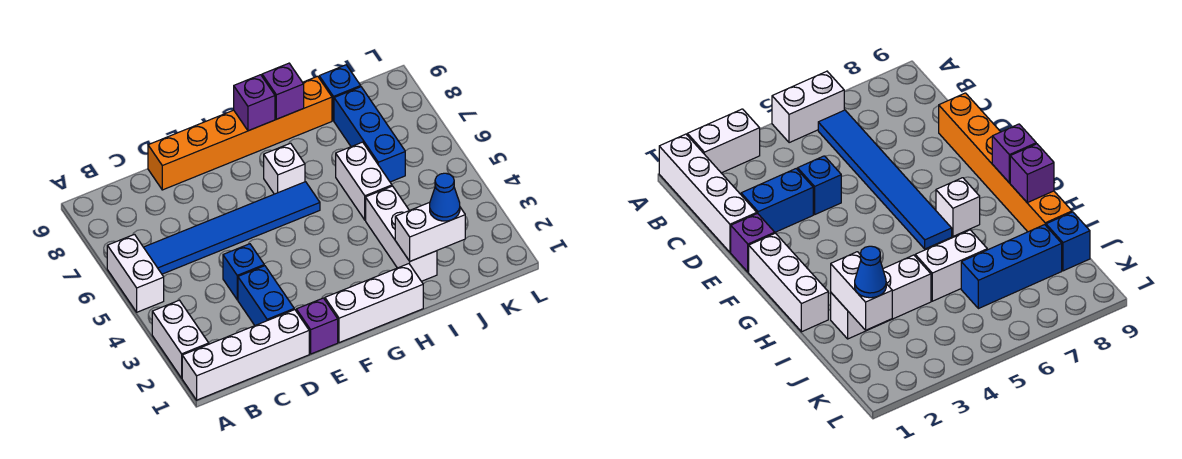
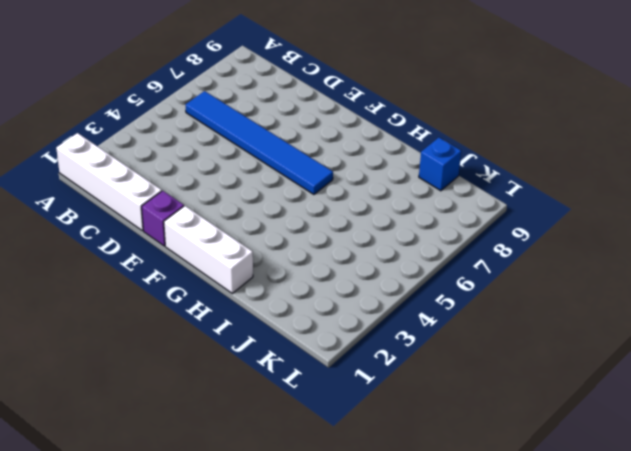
none -> white brick A2:A3 level 1
none -> white brick A5:A6 level 1
none -> blue brick D2:D3 level 1

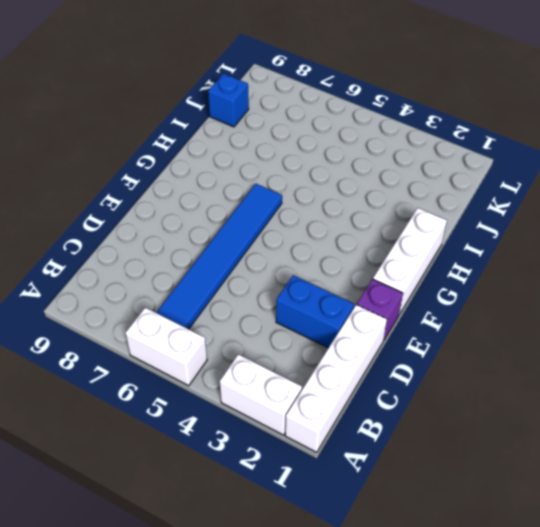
none -> blue brick D4 level 1
none -> orange brick D9:I9 level 1
none -> white brick G7 level 1

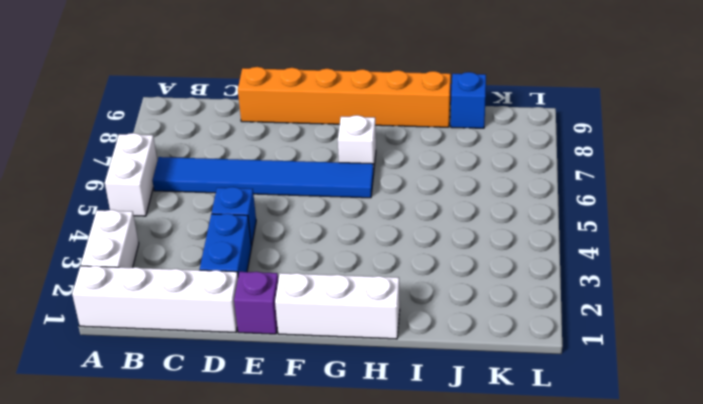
none -> white brick I2:I4 level 1
none -> white brick I5:I6 level 1
none -> blue brick J6:J8 level 1

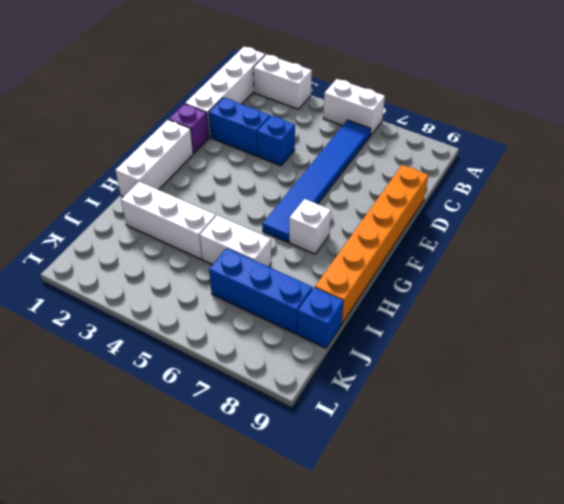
none -> purple brick G9 level 2
none -> purple brick H9 level 2
none -> white brick I2:J2 level 2

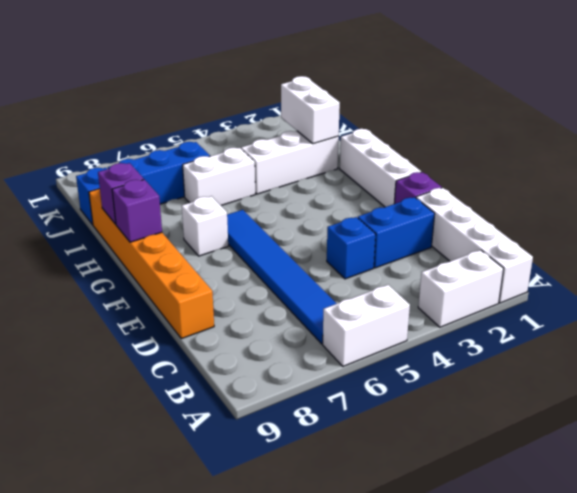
none -> blue cone J2 level 3

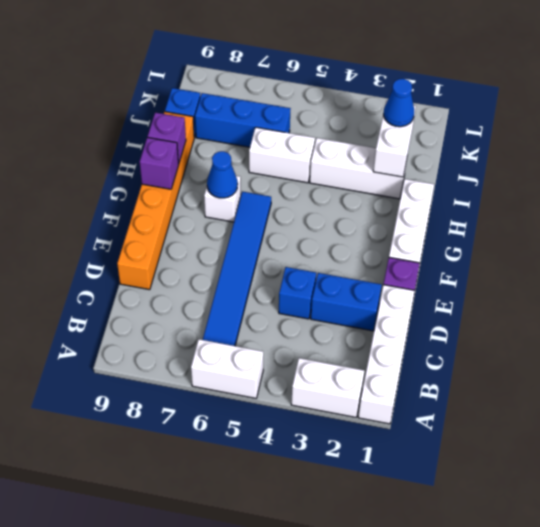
blue cone G7 level 2 -> none

